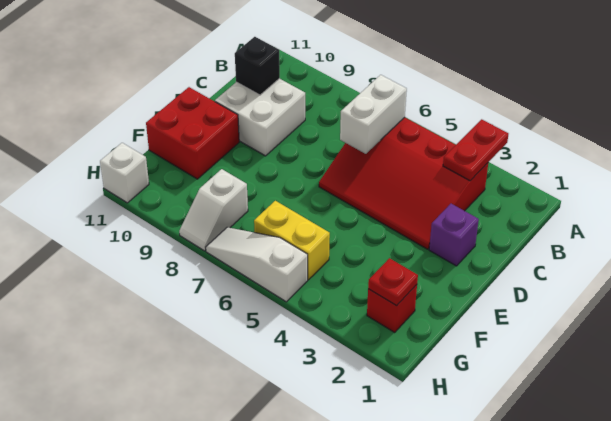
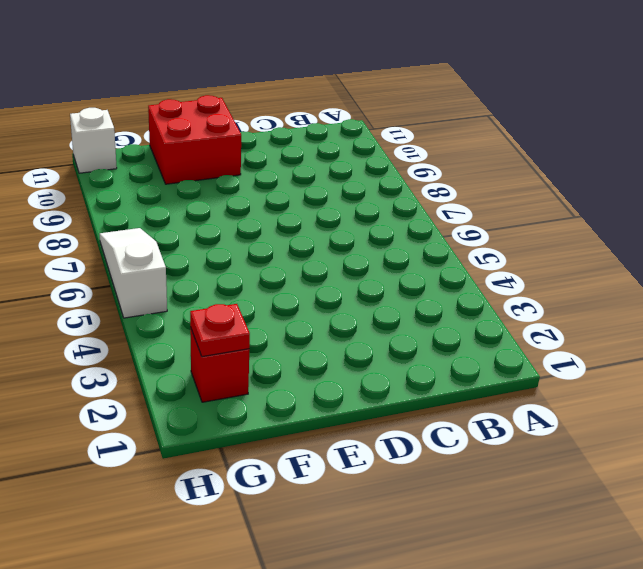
none -> red slope B3:D6 level 1 top B
none -> white brick C9:D10 level 1
none -> purple brick D2 level 1

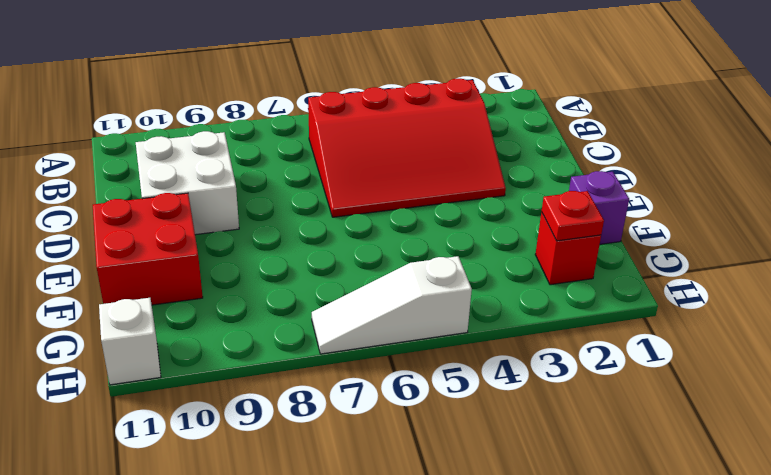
purple brick F1 level 1 -> purple brick D2 level 1
none -> yellow brick G5:G6 level 1
none -> white slope G8:H8 level 1 top G
none -> red plate A3:B3 level 2

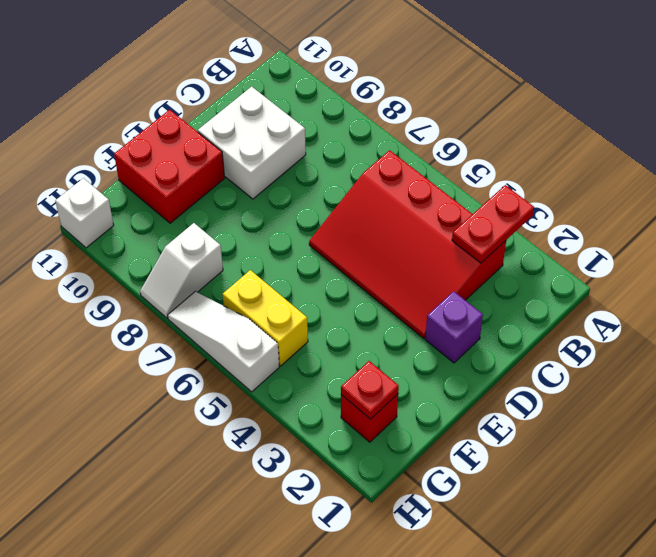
none -> white brick B6:C6 level 2
none -> black brick C10 level 2

